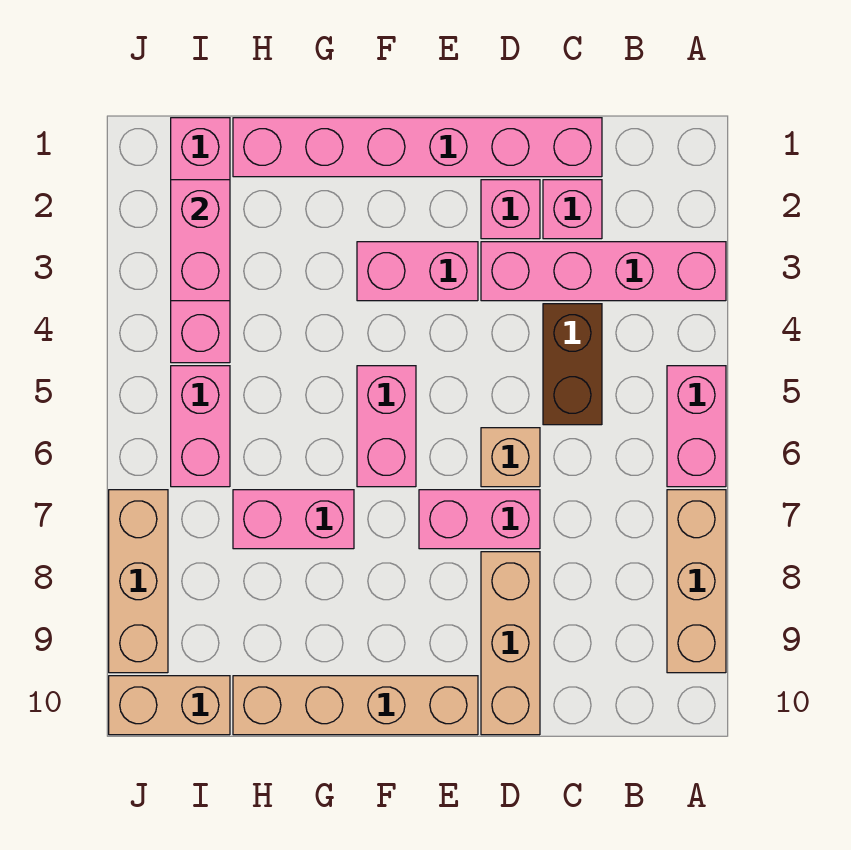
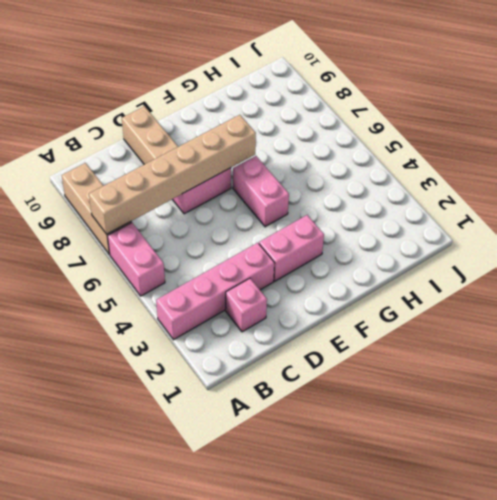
tan brick A7:F7 level 2 -> none
none -> pink brick C1:H1 level 1
none -> brown brick C4:C5 level 1
none -> pink brick D2 level 1

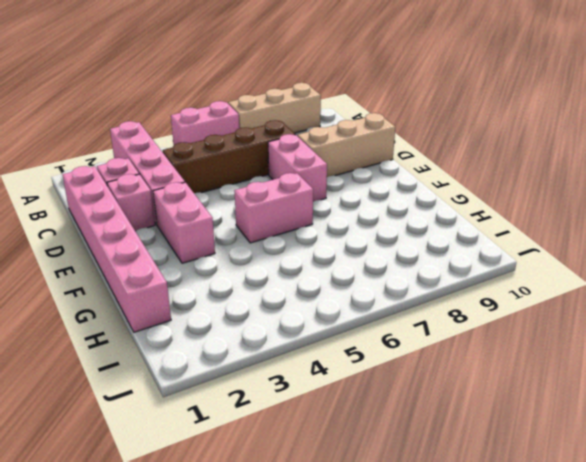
brown brick C4:C7 level 1 -> brown brick C4:C5 level 1
none -> tan brick D6 level 1
none -> tan brick E10:H10 level 1
none -> pink brick G7:H7 level 1

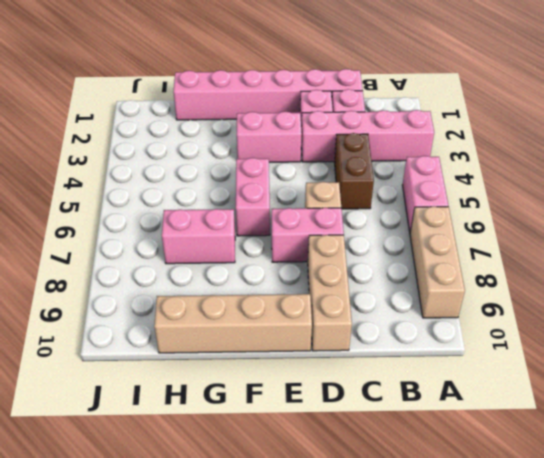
none -> pink brick I1:I4 level 1
none -> pink brick I5:I6 level 1
none -> tan brick I10:J10 level 1

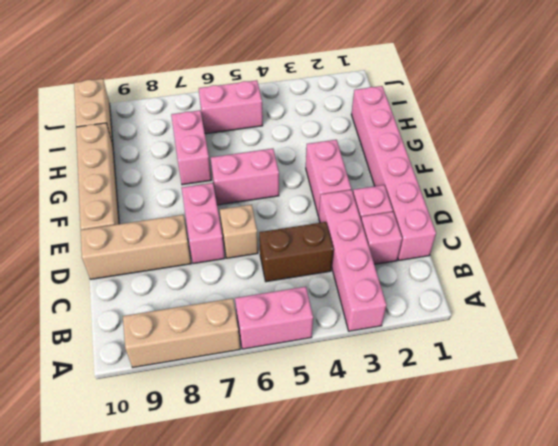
none -> pink brick I1:I4 level 1
none -> tan brick J7:J9 level 1
none -> pink brick I2:I3 level 2

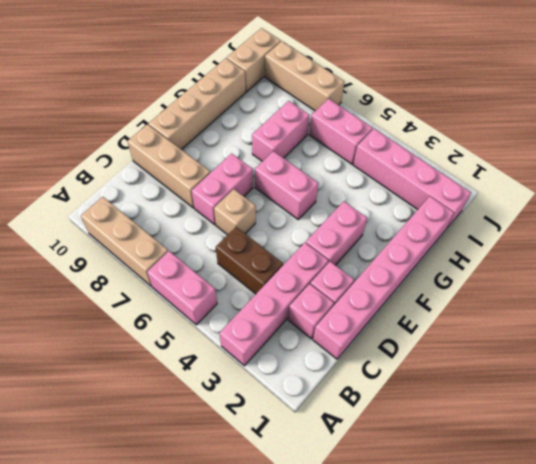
none -> pink brick I2:I3 level 2

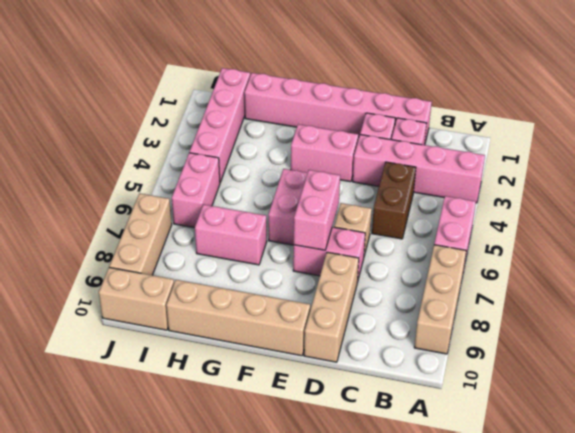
pink brick E6:E7 level 2 -> pink brick I2:I3 level 2

